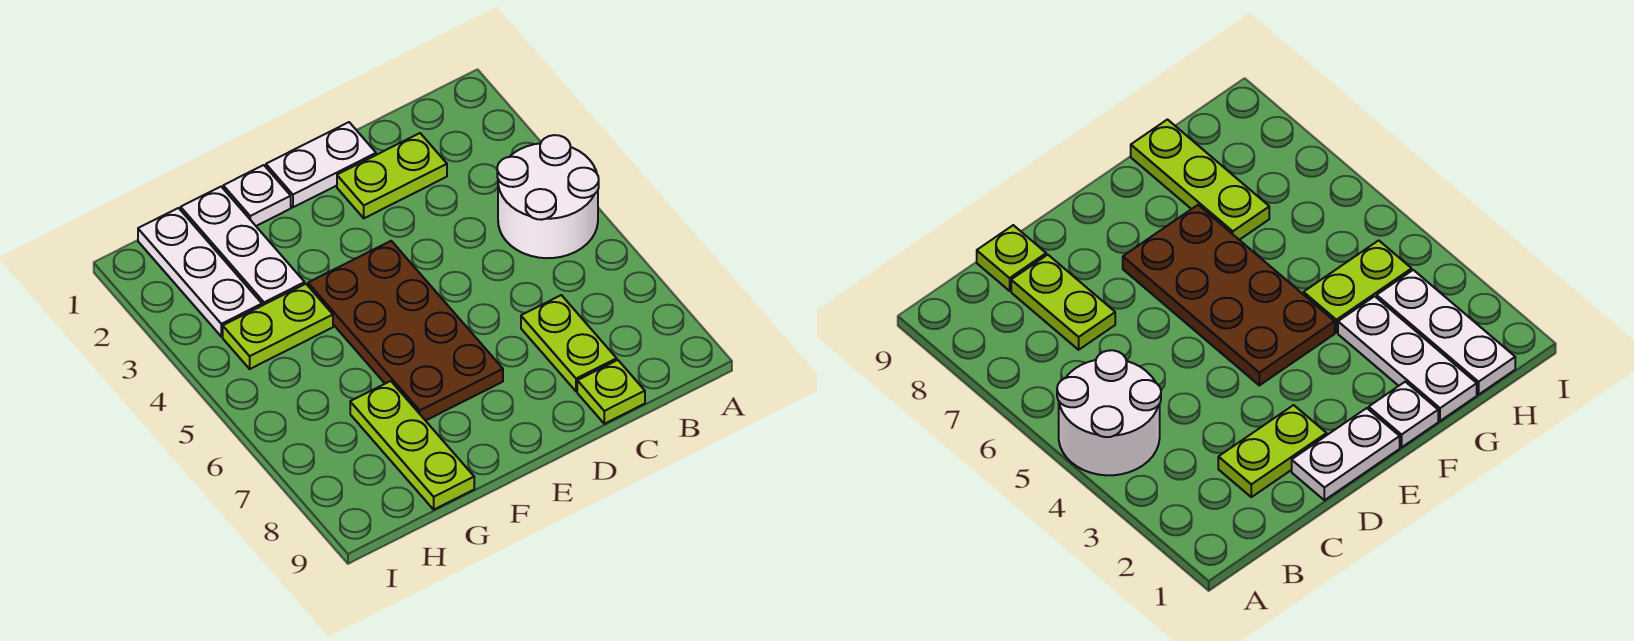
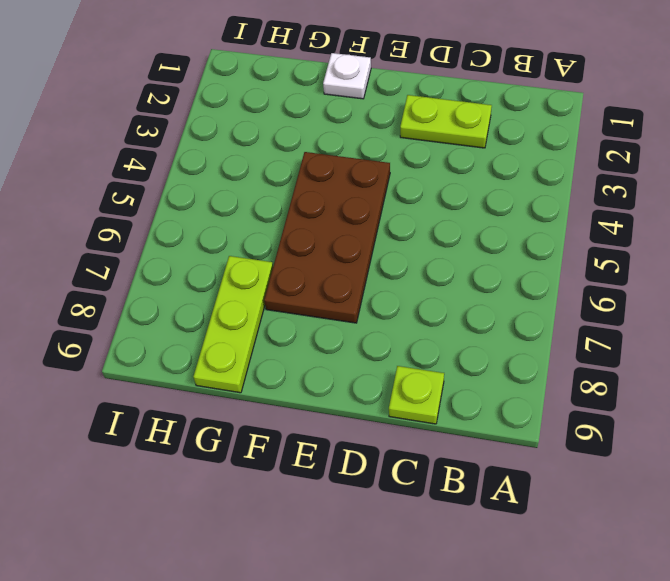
none -> white round brick A4:B5 level 1
none -> lime plate C7:C8 level 1

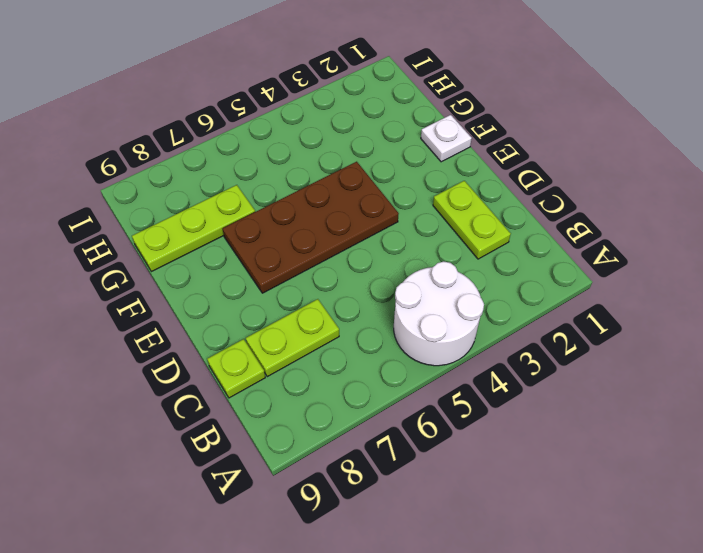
none -> white plate D1:E1 level 1
none -> white plate G1:G3 level 1

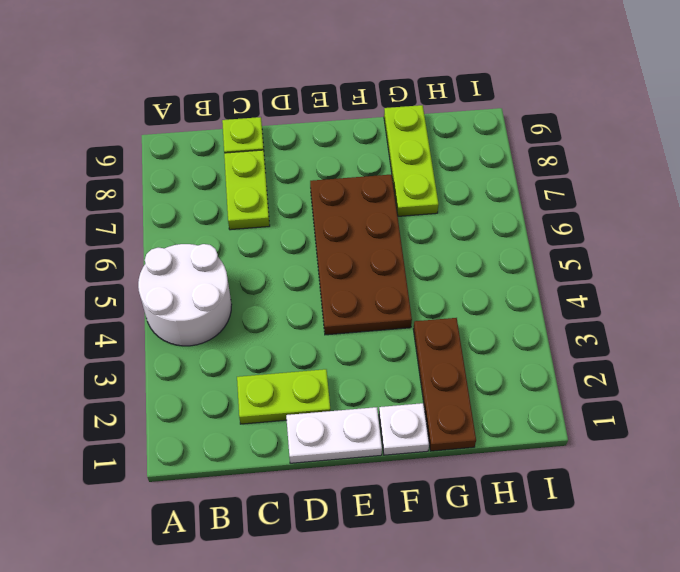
brown plate G1:G3 level 1 -> white plate G1:G3 level 1
none -> lime plate G4:H4 level 1
none -> white plate H1:H3 level 1

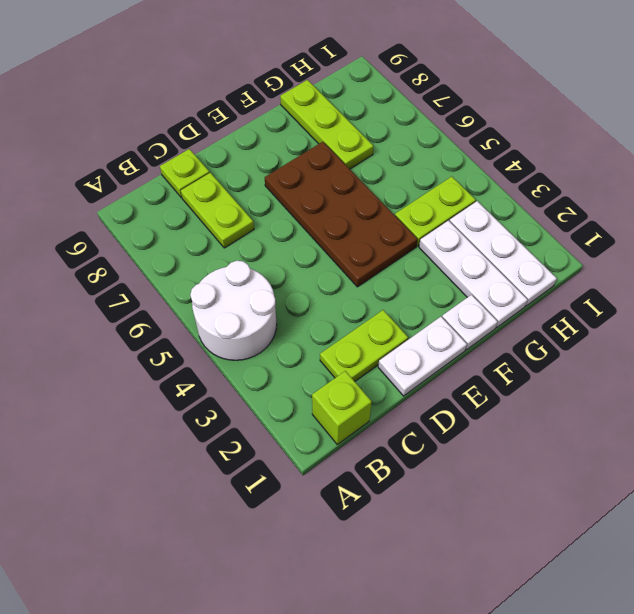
lime brick B1 level 1 -> none

